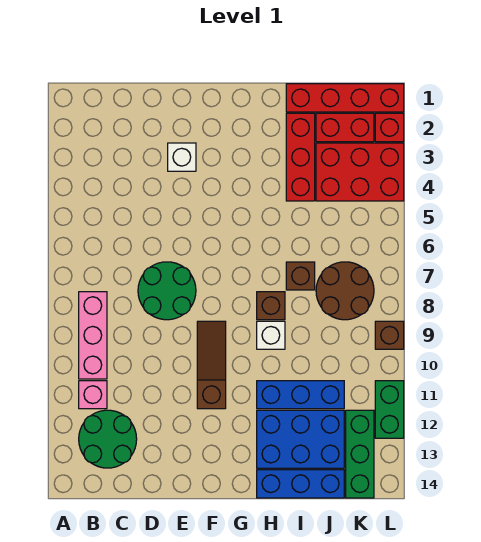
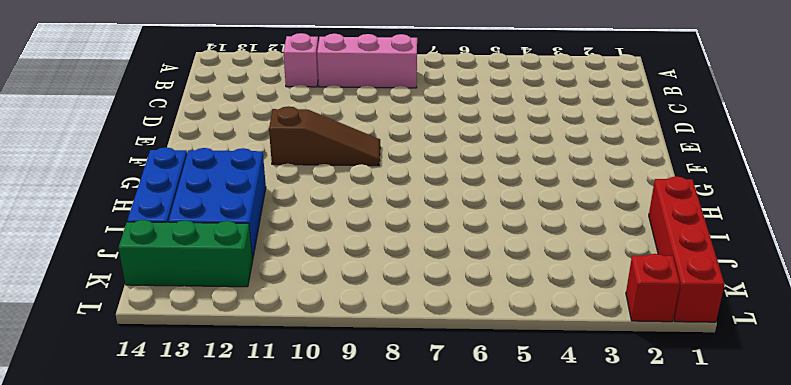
none -> green round brick B12:C13 level 1
none -> green round brick D7:E8 level 1
none -> white brick E3 level 1

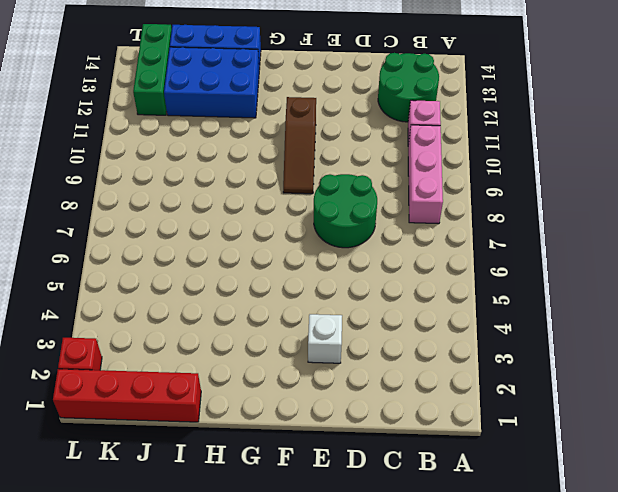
none -> brown brick H8 level 1
none -> white brick H9 level 1
none -> blue brick H11:J11 level 1

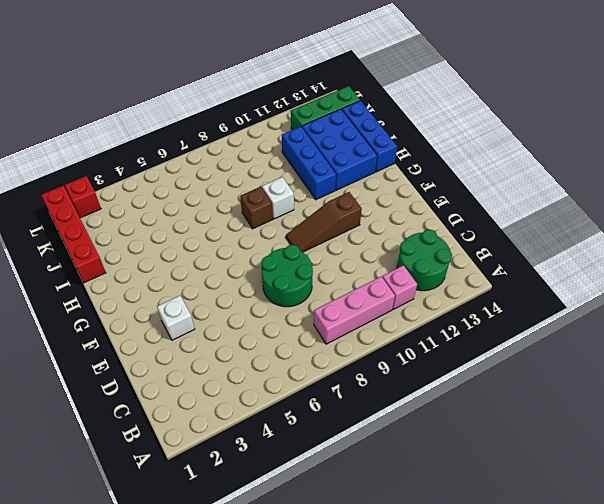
none -> red brick I2:I4 level 1
none -> brown brick I7 level 1
none -> red brick J2:K2 level 1

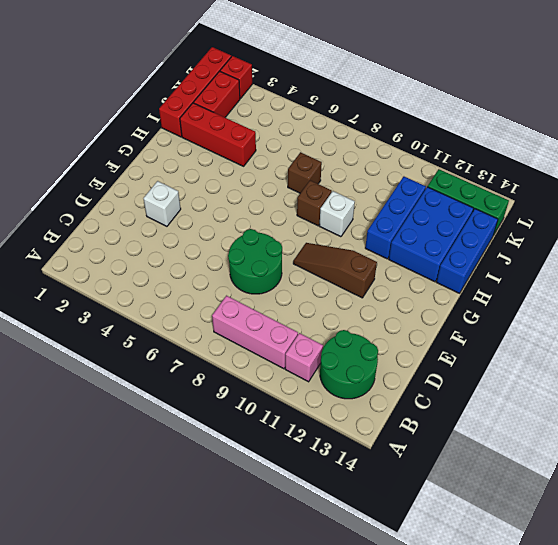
none -> red brick J3:L4 level 1
none -> brown round brick J7:K8 level 1
none -> brown brick L9 level 1

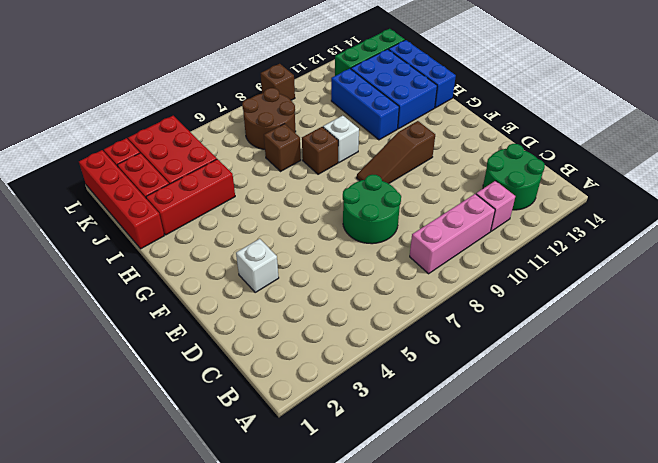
none -> green brick L11:L12 level 1

